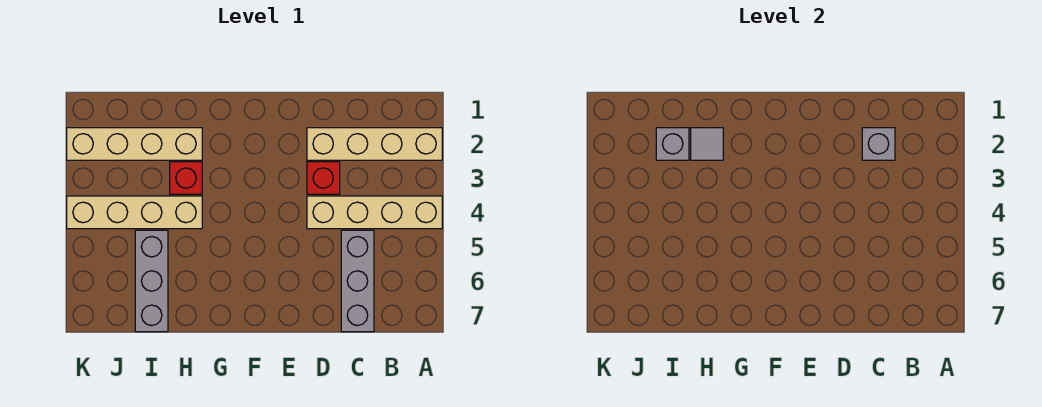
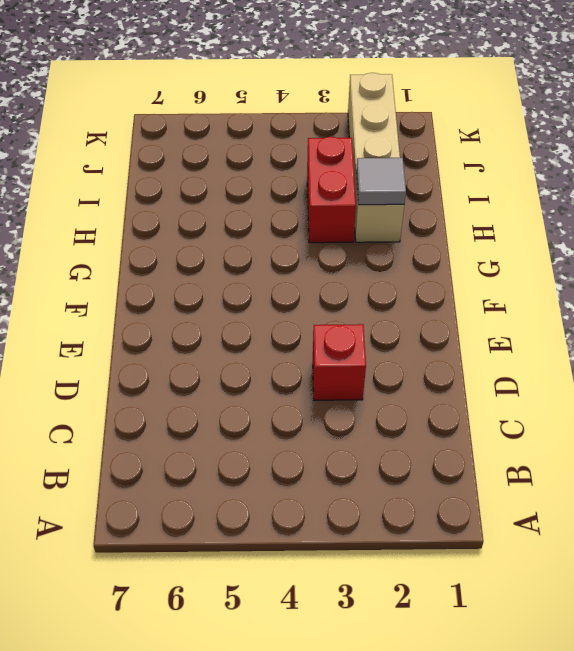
red brick H3:I3 level 1 -> red brick H3 level 1
none -> tan brick A2:D2 level 1
none -> tan brick A4:D4 level 1

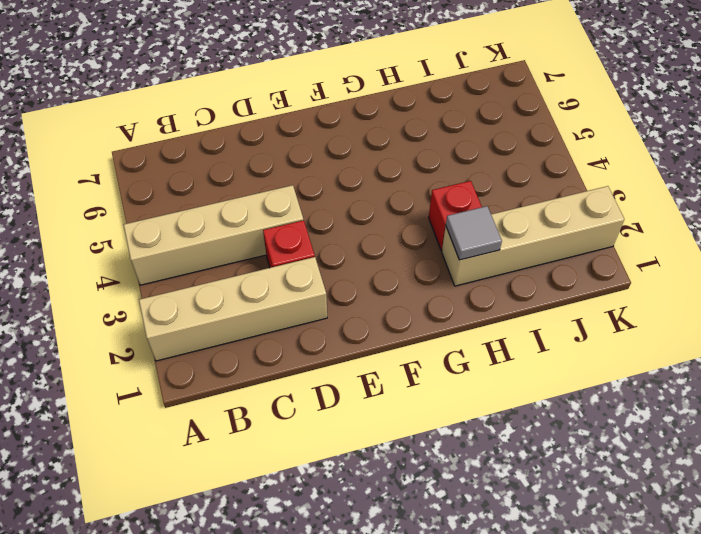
none -> grey brick C5:C7 level 1
none -> tan brick H4:K4 level 1

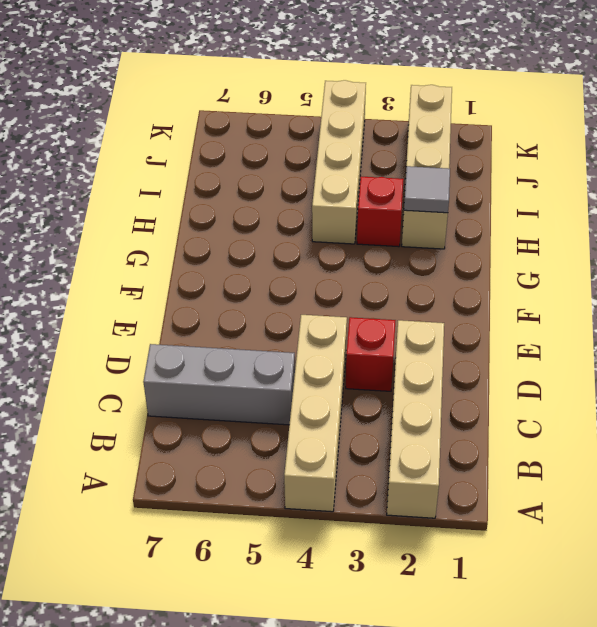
none -> grey brick I5:I7 level 1
none -> grey brick C2 level 2

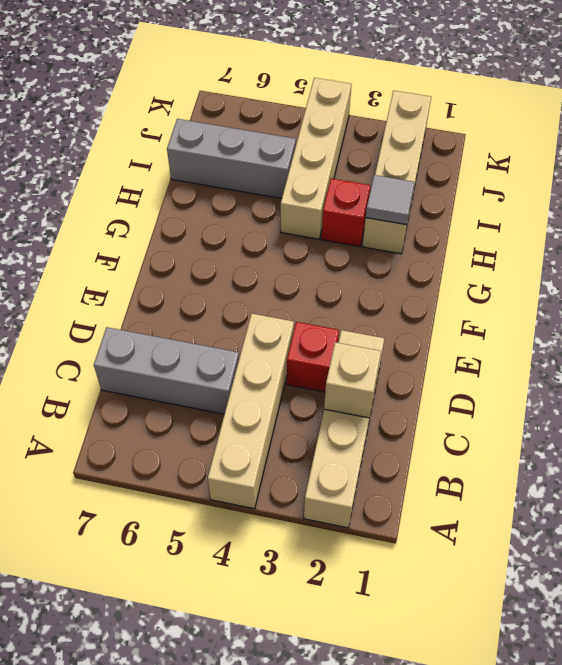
tan brick C2 level 2 -> grey brick C2 level 2
none -> grey brick I2 level 2

